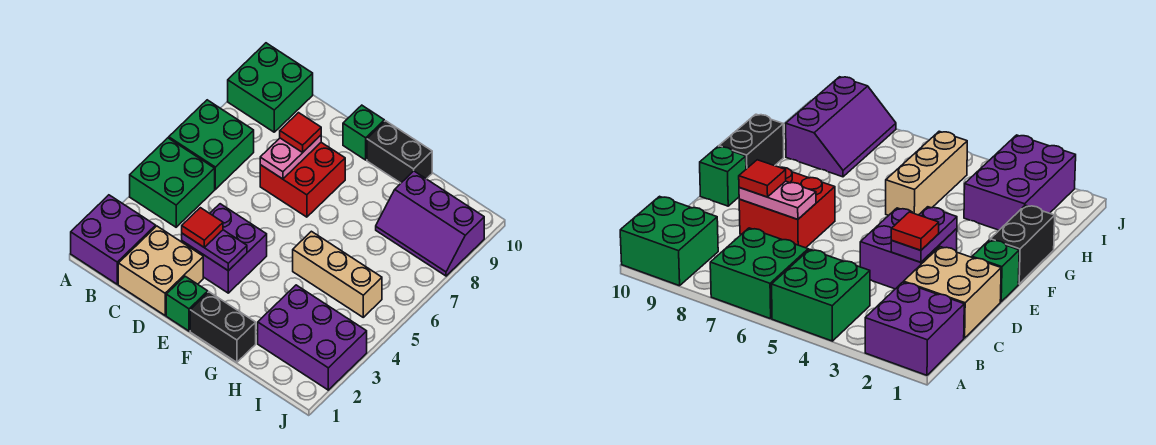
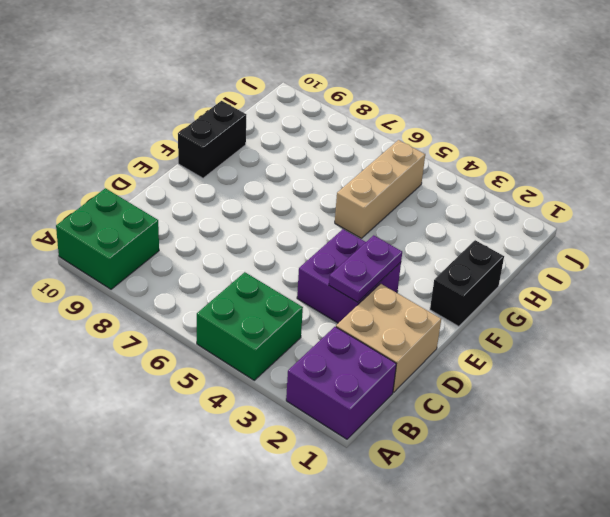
none -> green brick A6:B7 level 1
none -> red brick D7:E8 level 1
none -> green brick E1 level 1

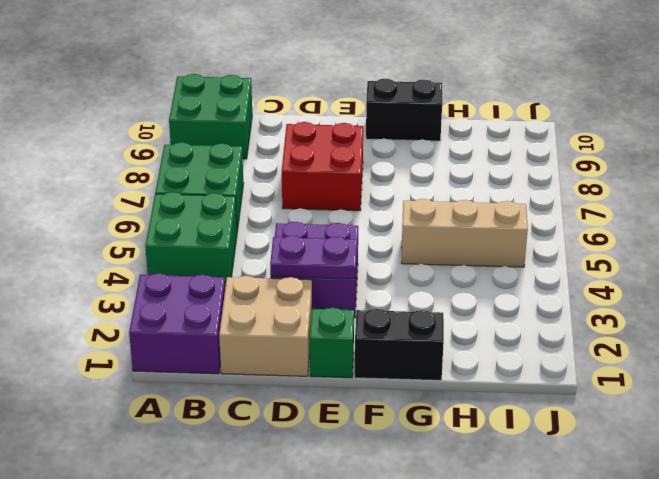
none -> green brick E10 level 1
none -> purple brick H2:J3 level 1
none -> purple slope H8:J9 level 1 top 9

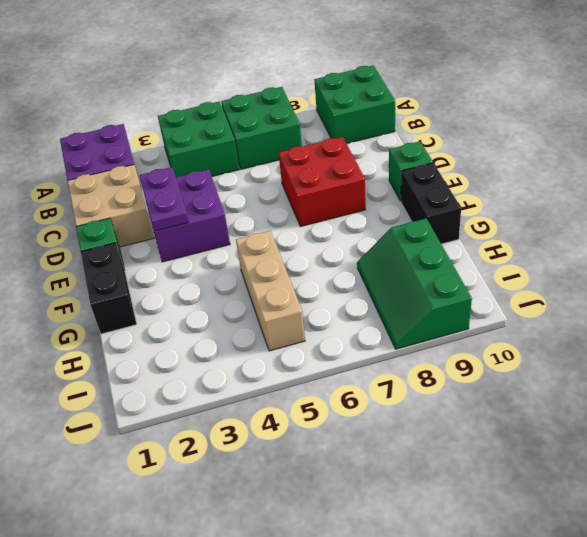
green slope H8:J9 level 1 top 9 -> purple slope H8:J9 level 1 top 9
none -> purple brick H2:J3 level 1
none -> pink plate D7:D8 level 2
none -> red tile D3 level 3

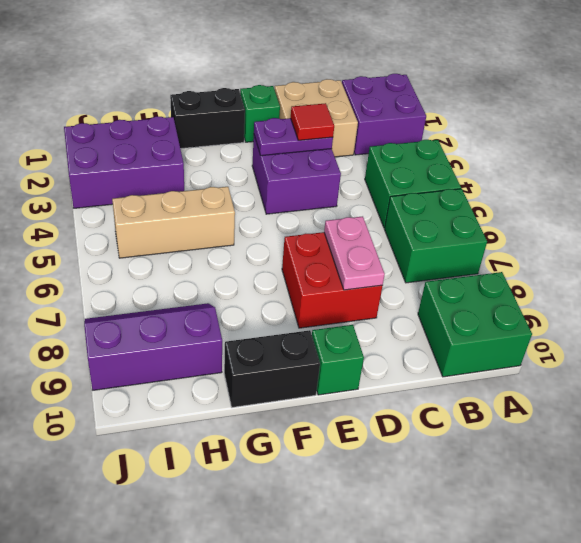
none -> red tile D8 level 3

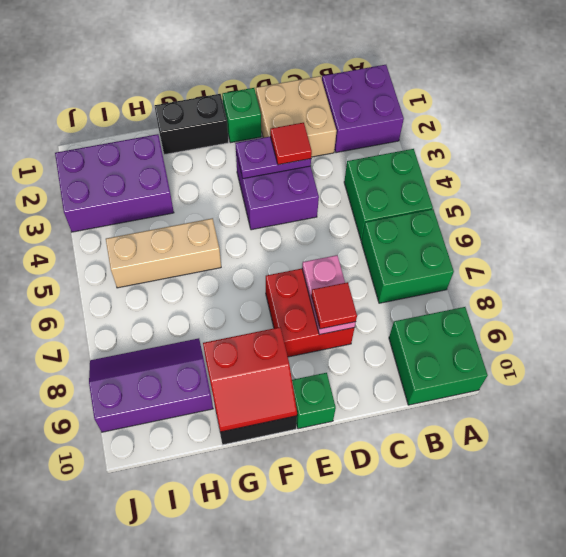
red slope F9:G10 level 2 top 9 -> none

